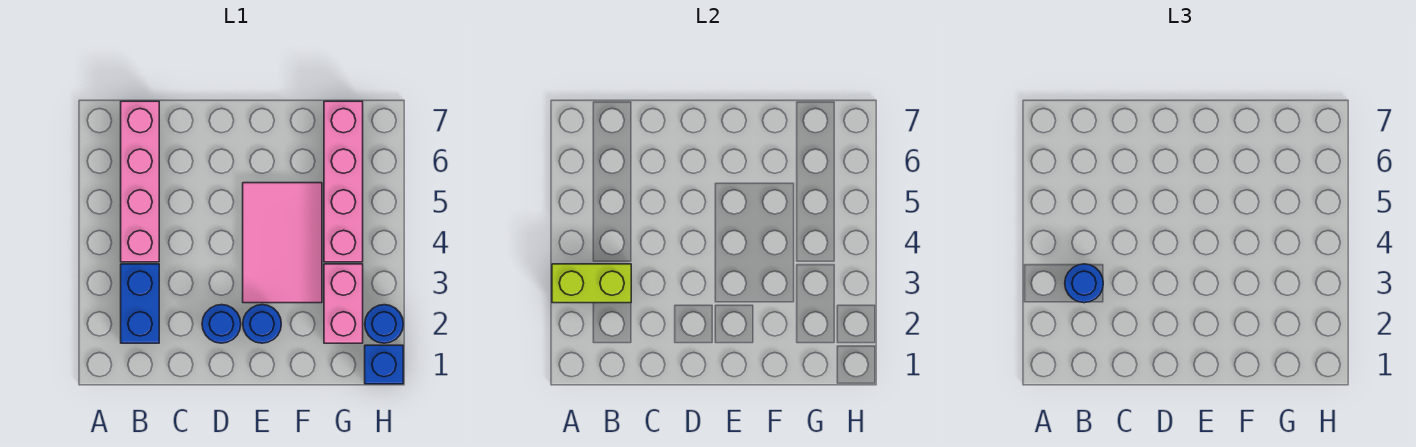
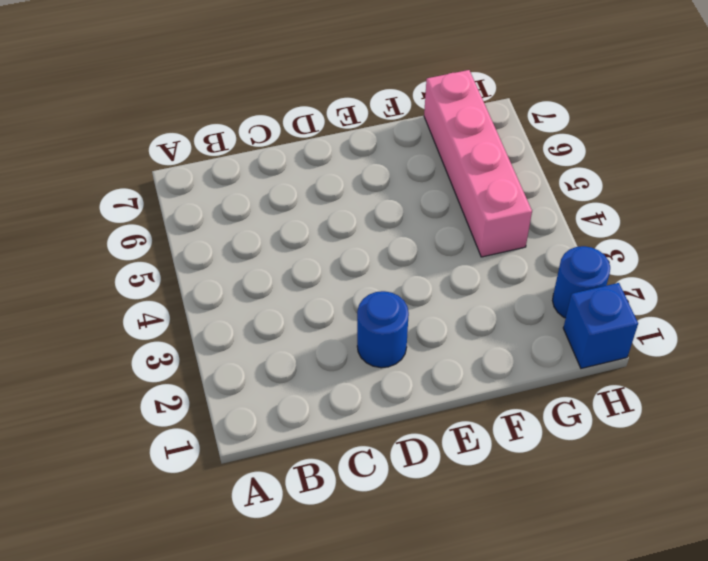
none -> blue brick B2:B3 level 1
none -> pink brick B4:B7 level 1

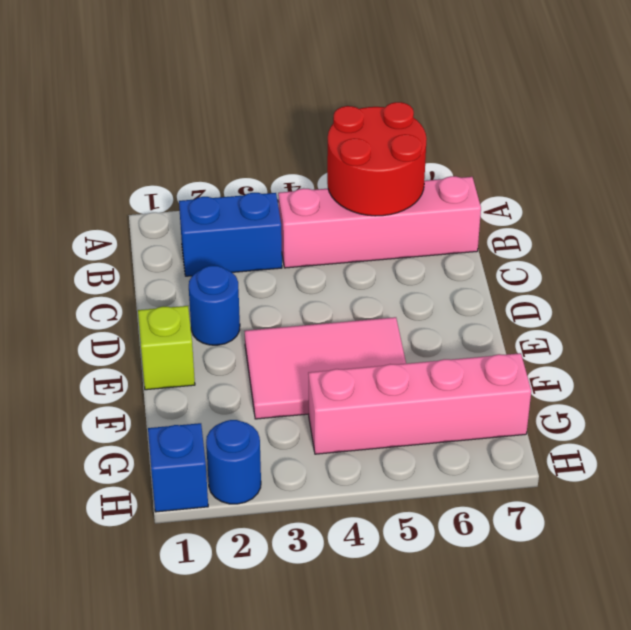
red round brick A5:B6 level 2 -> none
lime brick E1 level 1 -> none
none -> blue round brick E2 level 1
none -> pink brick G2:G3 level 1

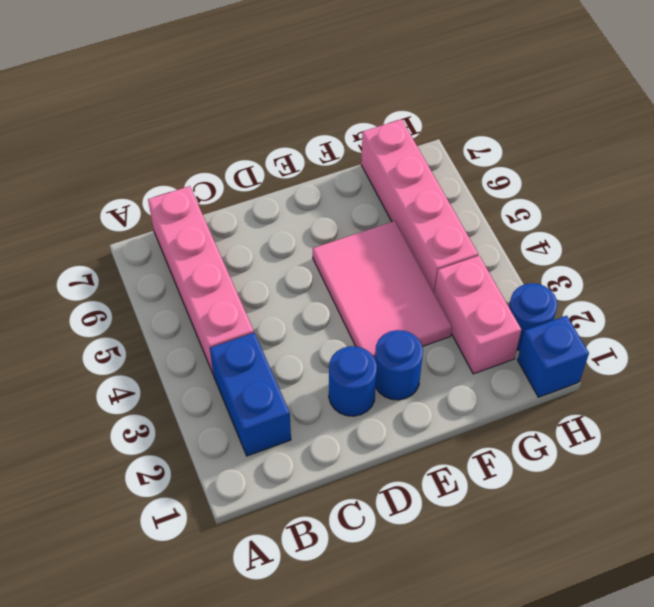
none -> lime brick A3:B3 level 2
none -> blue round brick B3 level 3

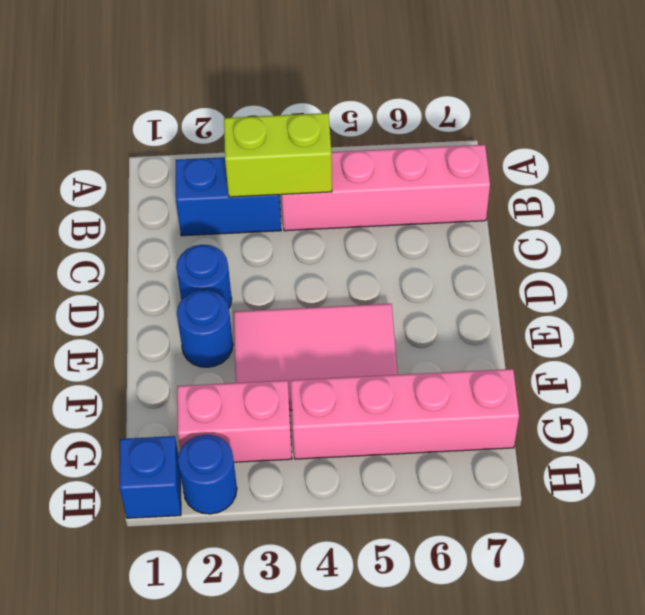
lime brick B3:B4 level 2 -> lime brick A3:B3 level 2
none -> blue round brick B3 level 3

